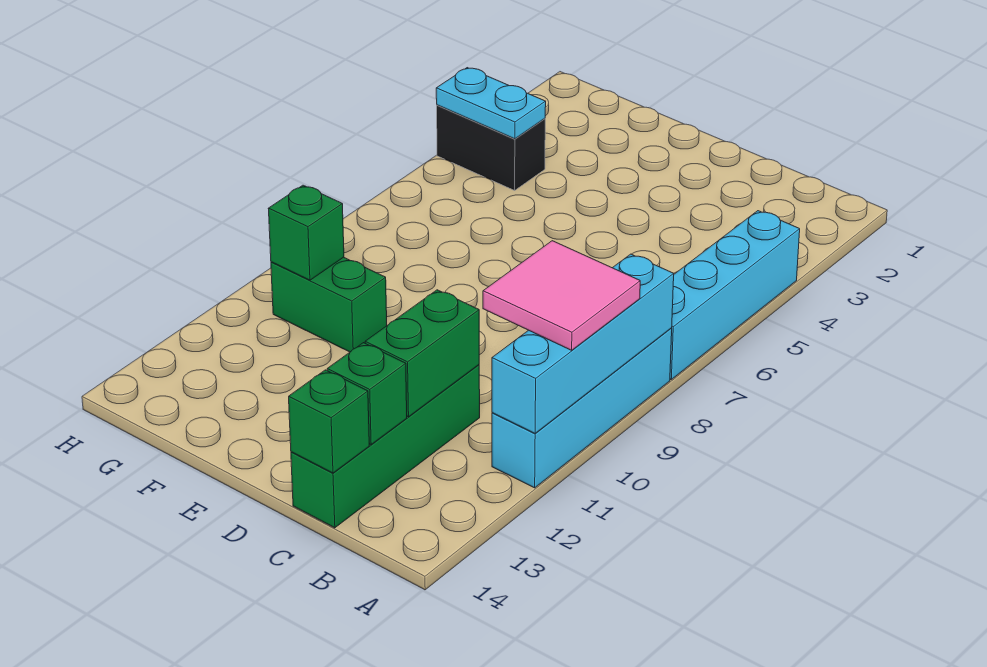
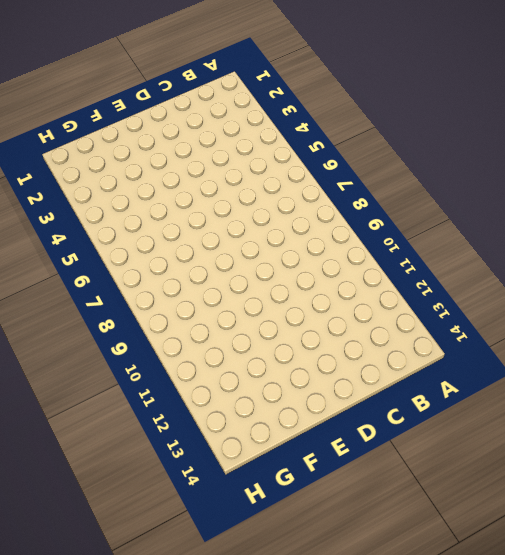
none -> cyan brick A4:A7 level 1
none -> cyan brick A8:A11 level 1
none -> green brick C11:C14 level 1

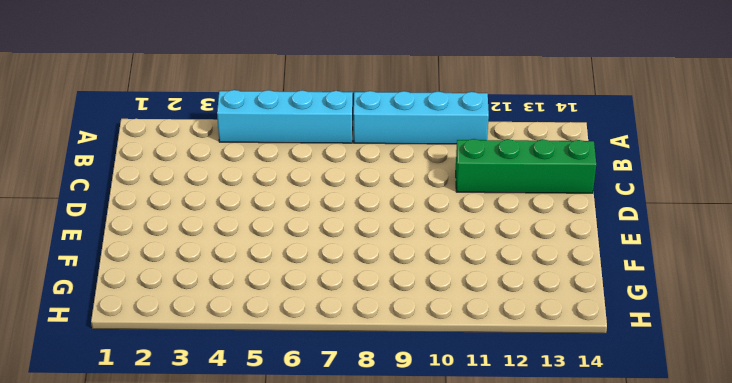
none -> green brick F10:G10 level 1
none -> black brick G4:H4 level 1
none -> cyan brick A8:A11 level 2

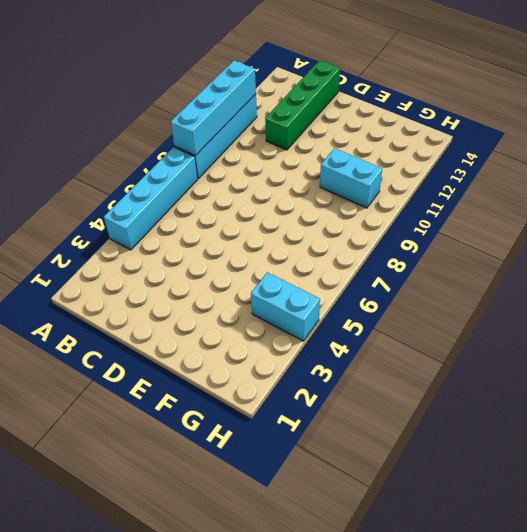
cyan brick F10:G10 level 1 -> green brick F10:G10 level 1
cyan brick G4:H4 level 1 -> black brick G4:H4 level 1
none -> green brick C11:C12 level 2
none -> green brick C13 level 2
none -> green brick C14 level 2

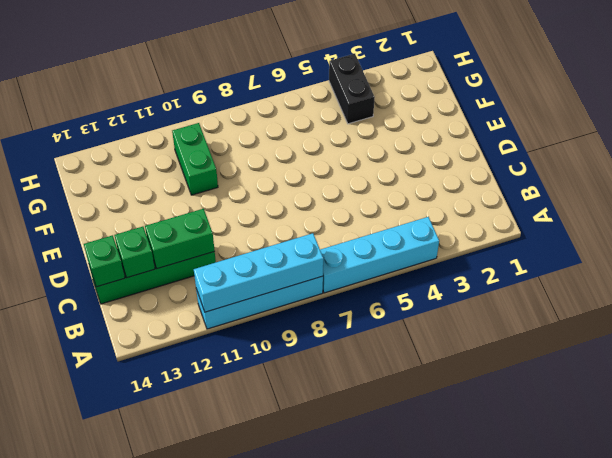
none -> cyan plate G4:H4 level 2
none -> green brick G10 level 2
none -> pink tile A9:B10 level 3

